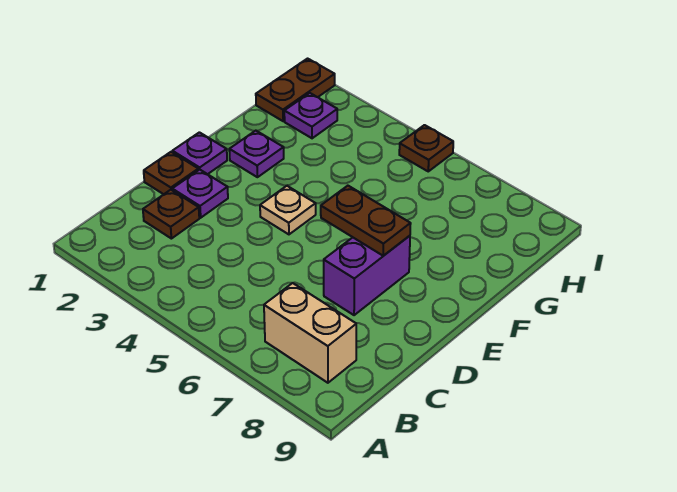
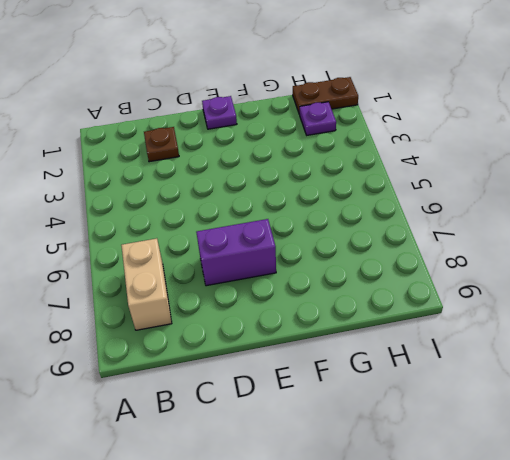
none -> brown plate D1 level 1
none -> purple plate D2 level 1
none -> tan plate E4 level 1

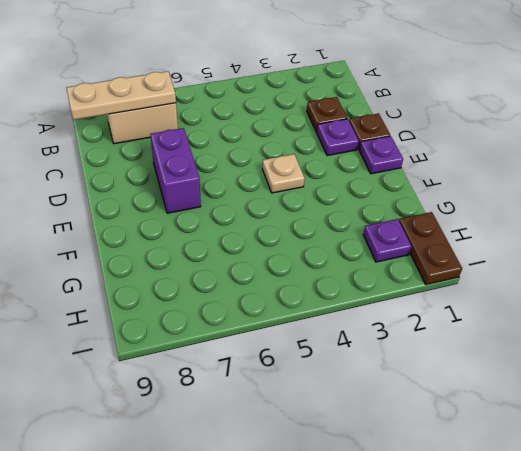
tan plate B7:B9 level 2 -> none
none -> purple plate F2 level 1
none -> brown plate I5 level 1
none -> brown plate E6:E7 level 2

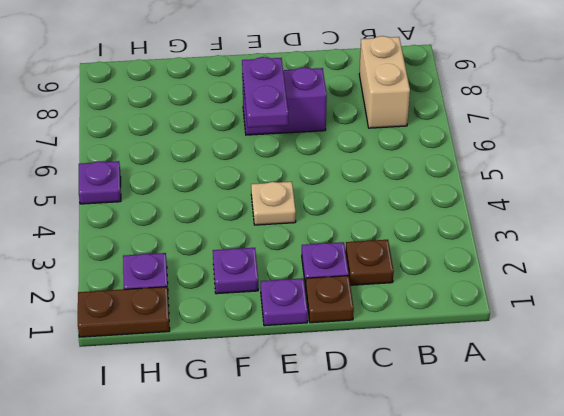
purple plate E6:E7 level 2 -> brown plate E6:E7 level 2
purple plate I5 level 1 -> brown plate I5 level 1

